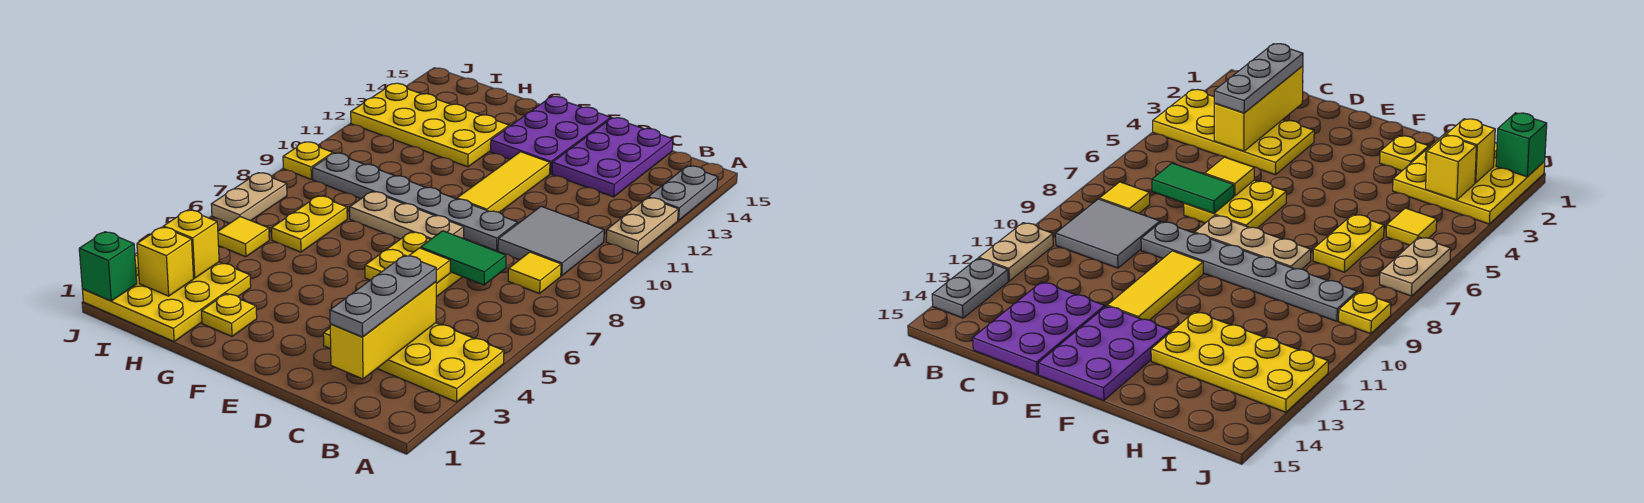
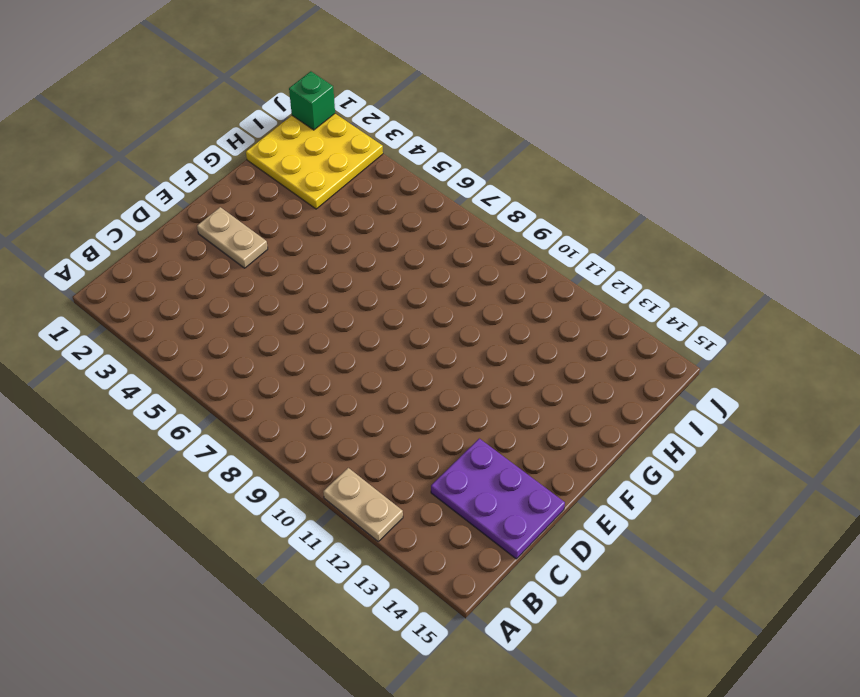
tan plate E2:E3 level 1 -> tan plate J6:J7 level 1
none -> yellow plate A3:D4 level 1
none -> grey plate A13:A14 level 1
none -> yellow tile B8 level 1

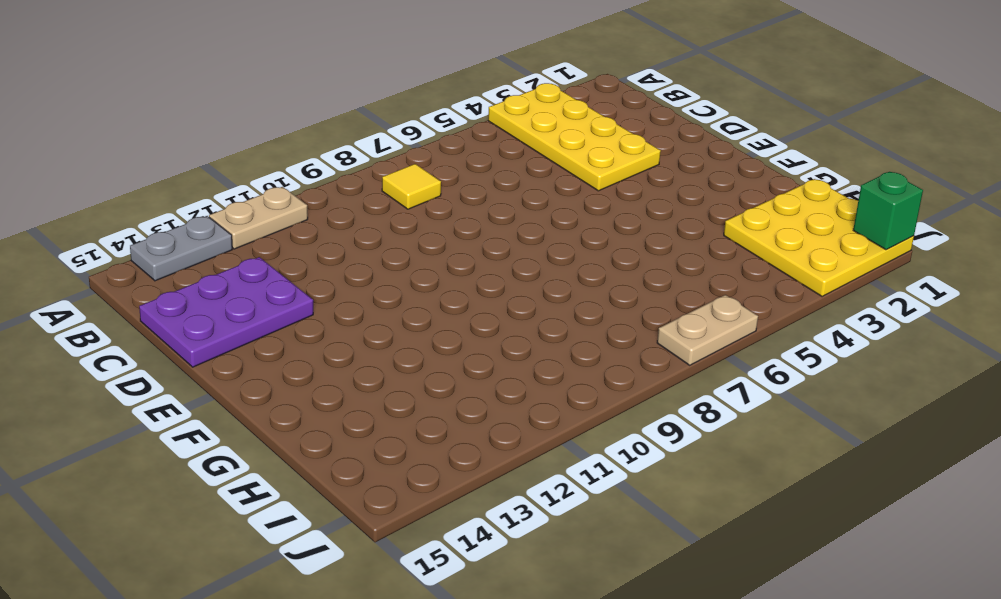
none -> grey tile B9:C10 level 1
none -> yellow plate D6:E7 level 1
none -> grey plate D9:I9 level 1

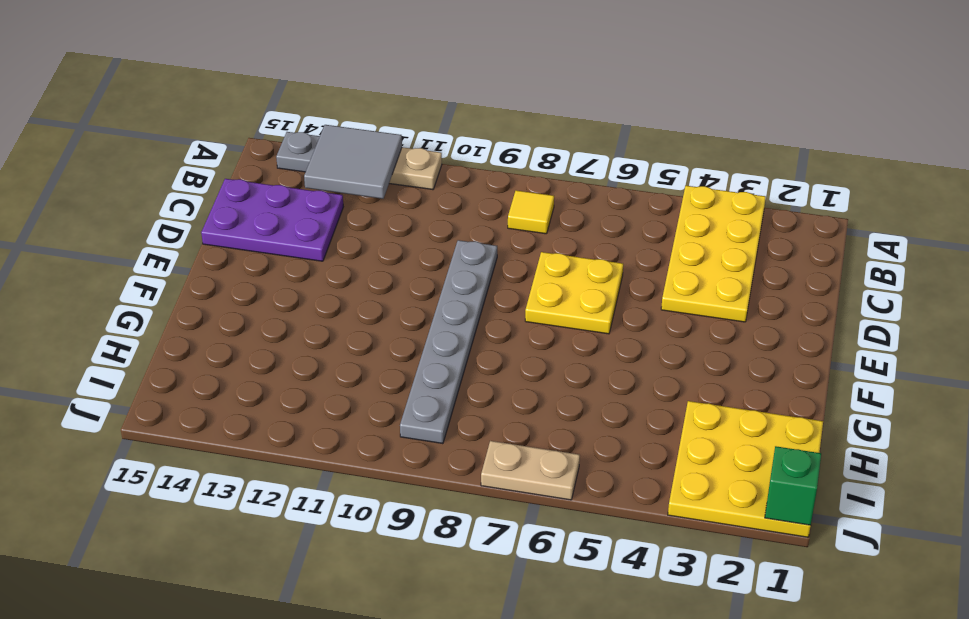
grey tile A12:B13 level 2 -> grey tile B9:C10 level 1
none -> tan plate E8:G8 level 1
none -> yellow tile E10:E12 level 1
none -> purple plate E13:F15 level 1

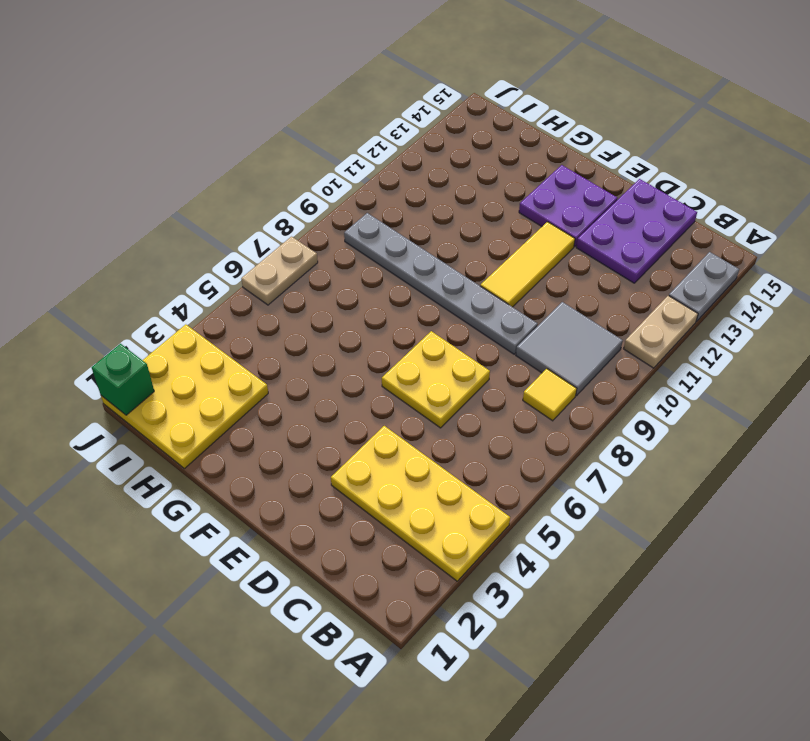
purple plate E13:F14 level 1 -> purple plate E13:F15 level 1
none -> tan plate E8:G8 level 1
none -> yellow plate G2 level 1
none -> yellow plate G12:J13 level 1

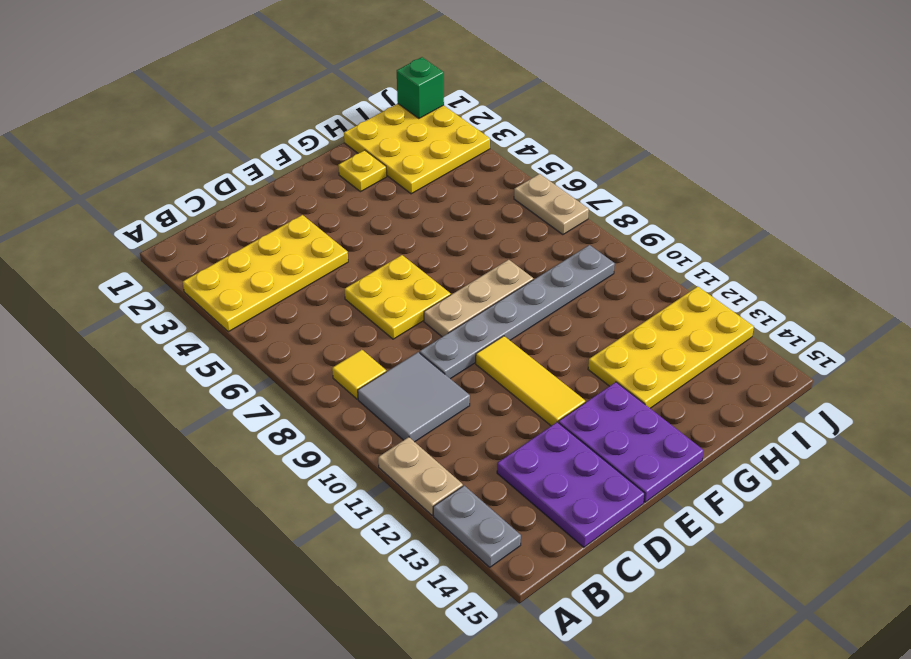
none -> yellow plate H6:H7 level 1
none -> yellow tile I5 level 1
none -> yellow plate J9 level 1

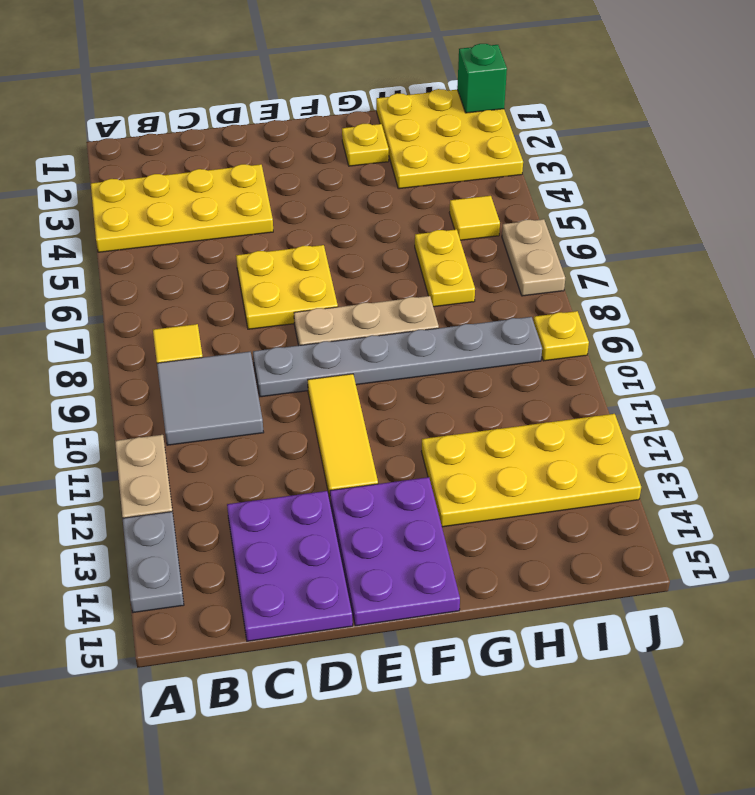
none -> yellow brick C2:C4 level 2
none -> green tile C7:D7 level 2
none -> yellow tile D6 level 2

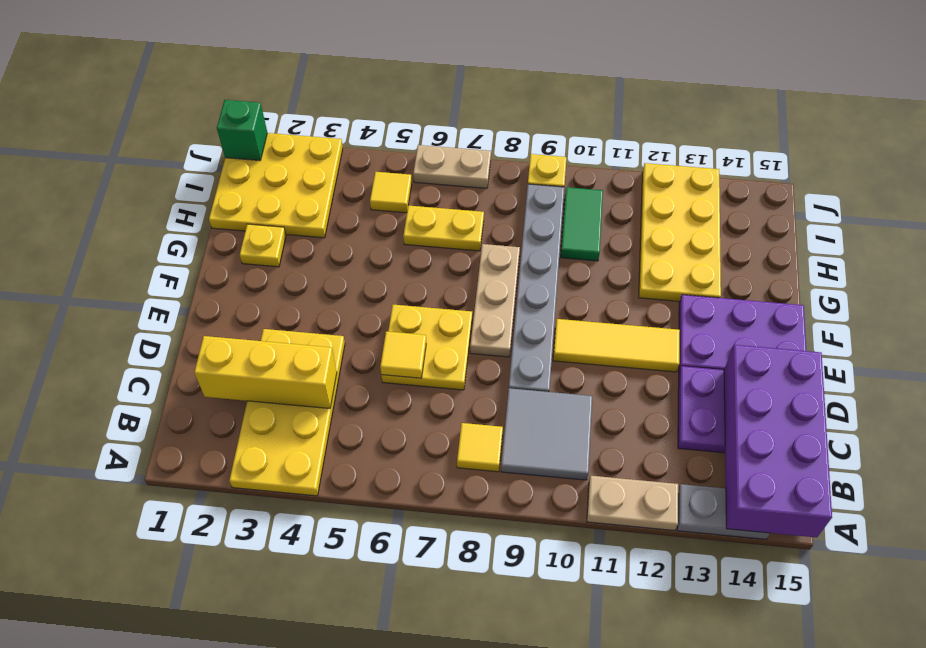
purple brick A14:D15 level 2 -> none
green tile H10:I10 level 1 -> green tile C7:D7 level 2
none -> yellow brick I2 level 2
none -> yellow brick I3 level 2
none -> grey plate C2:C4 level 3

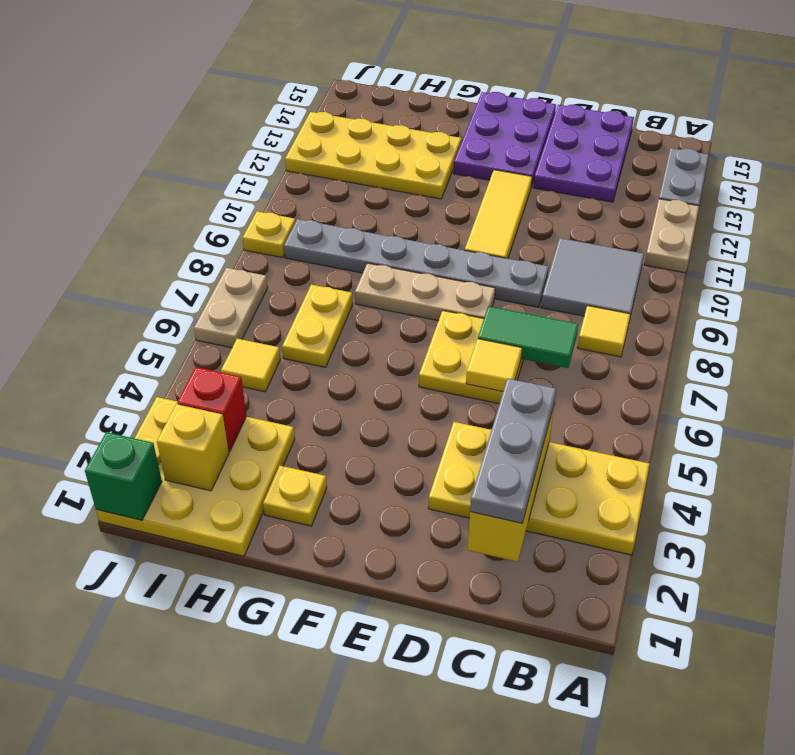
red brick I3 level 2 -> yellow brick I3 level 2

